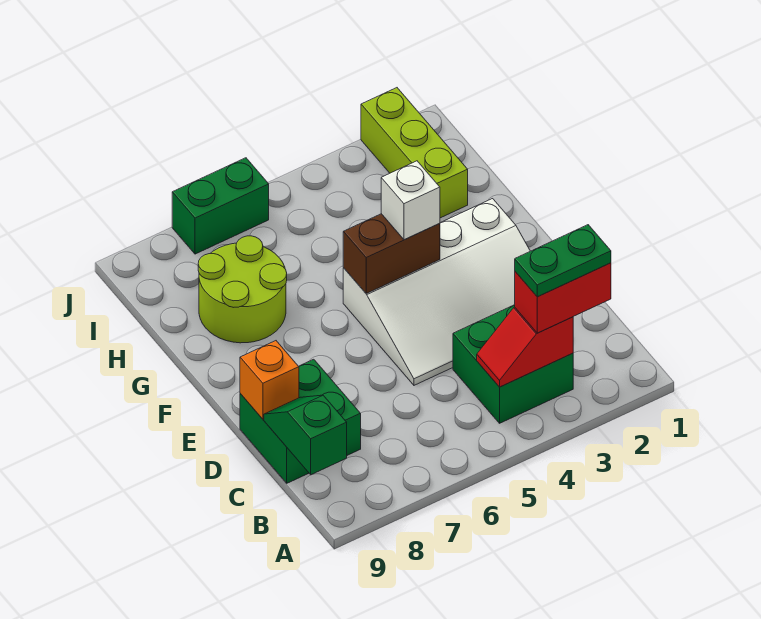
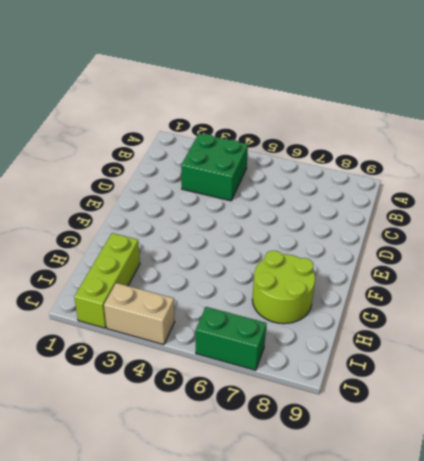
tan brick J3:J4 level 1 -> none
none -> green brick C8:D9 level 1
none -> white slope D2:F5 level 1 top F
none -> red slope B3:B4 level 2 top 3

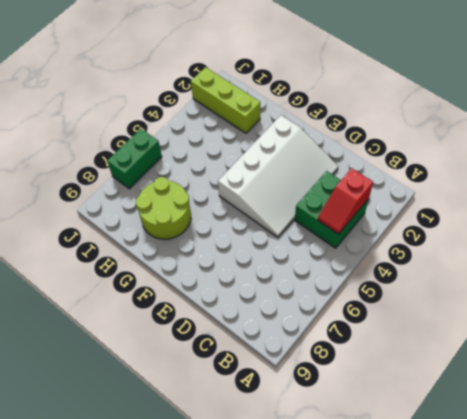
none -> green brick C8:D9 level 1
none -> green slope B9:C9 level 2 top B
none -> orange brick D9 level 2

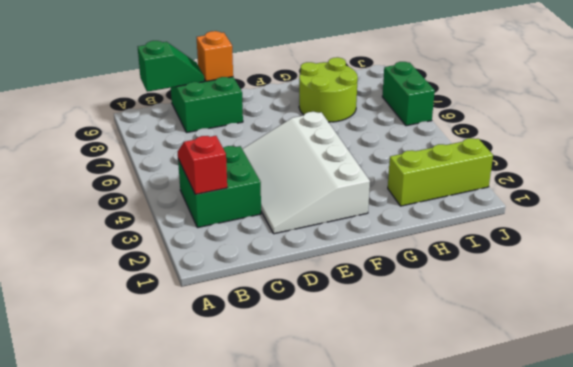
none -> brown brick F4:F5 level 2
none -> red brick B2:B3 level 3
none -> white brick F4 level 3

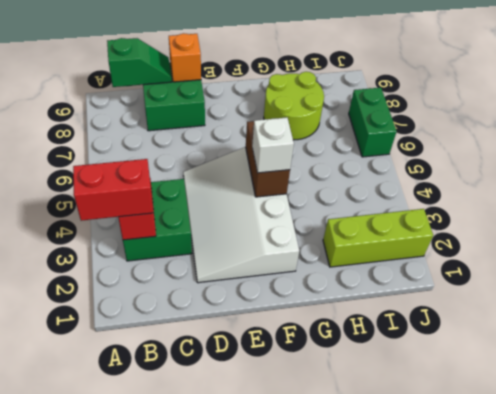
red brick A3:B3 level 3 -> red brick B2:B3 level 3
none -> green plate B2:B3 level 4

